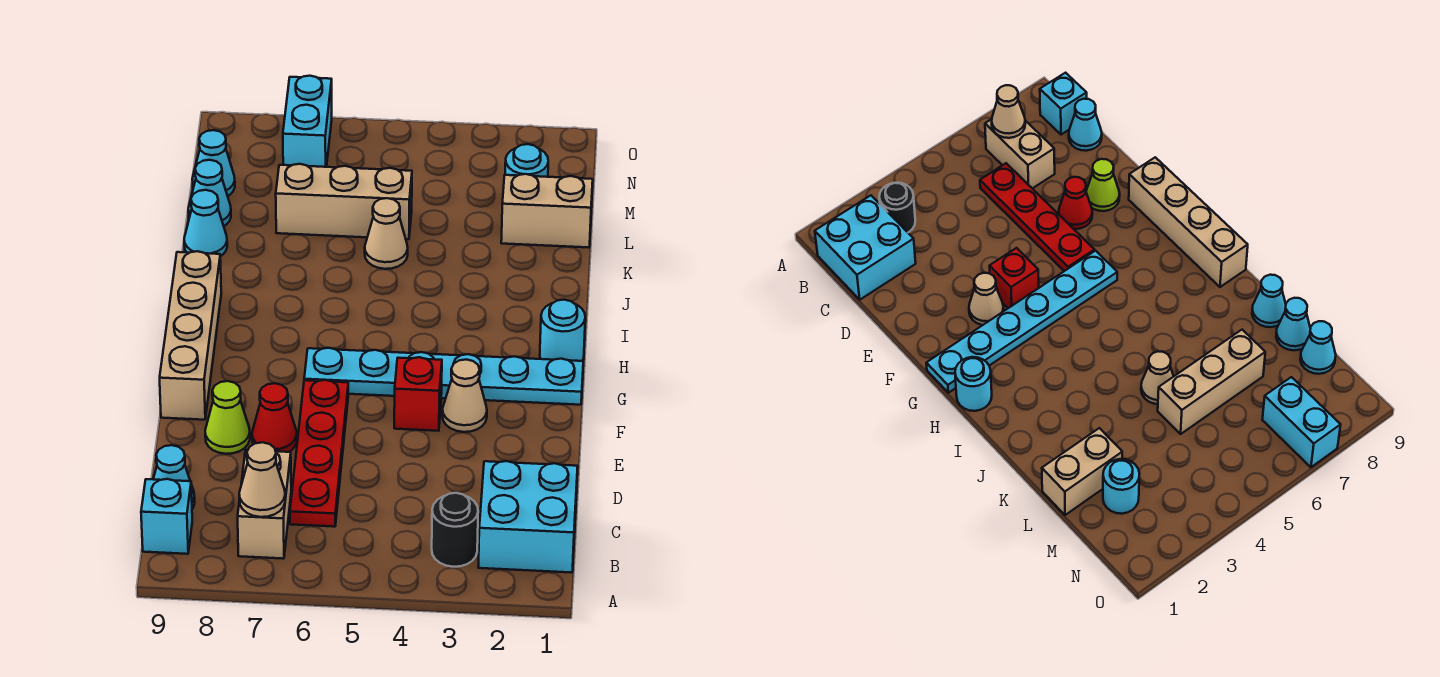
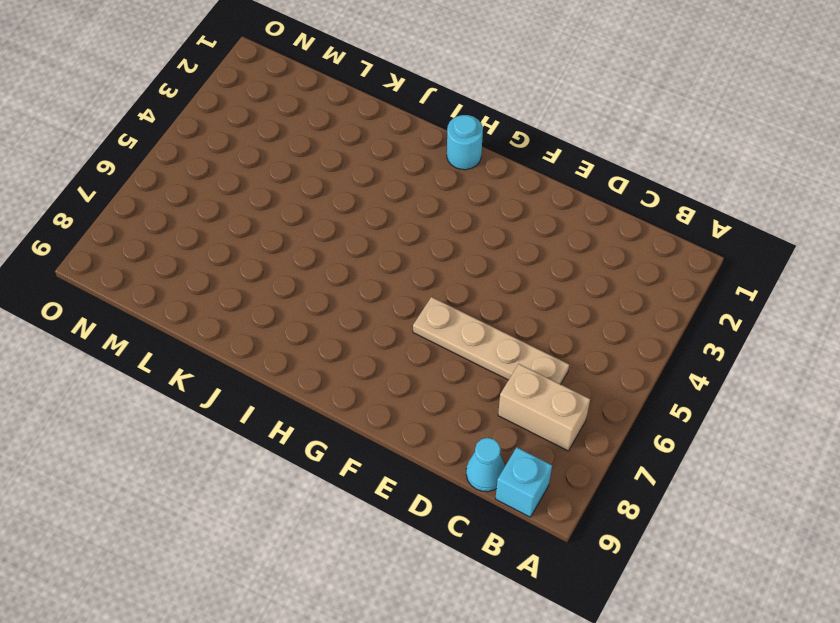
tan plate C6:F6 level 1 -> red plate C6:F6 level 1
none -> cyan brick B1:C2 level 1
none -> black round brick B3 level 1
none -> red cone E7 level 1

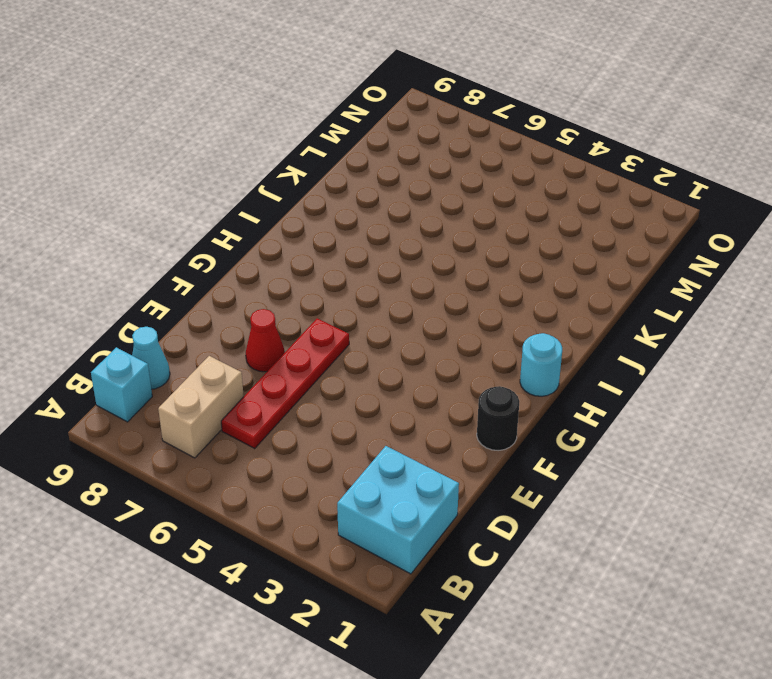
black round brick F1 level 1 -> black round brick B3 level 1
none -> lime cone E8 level 1
none -> tan cone F3 level 1
none -> red brick F4 level 1

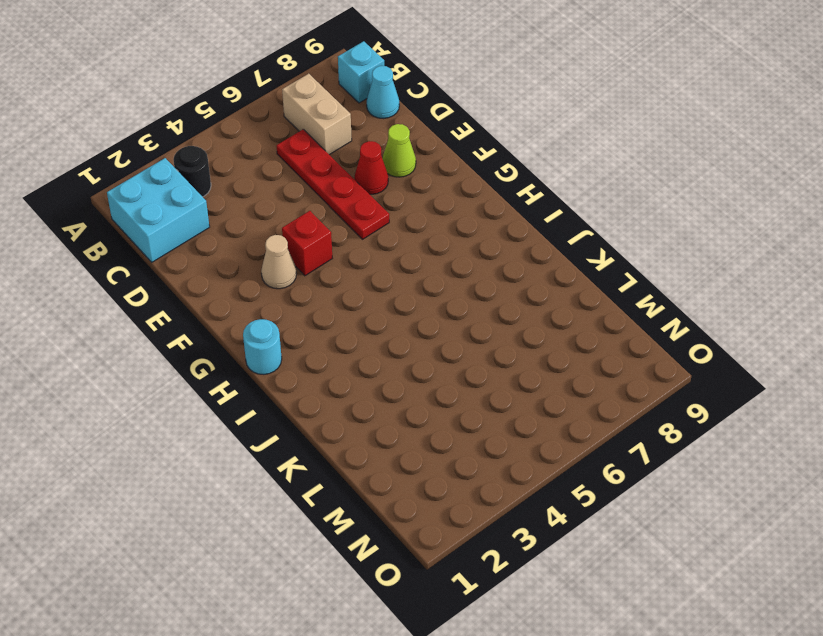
none -> tan brick F9:I9 level 1
none -> cyan plate G1:G6 level 1
none -> tan cone K5 level 1

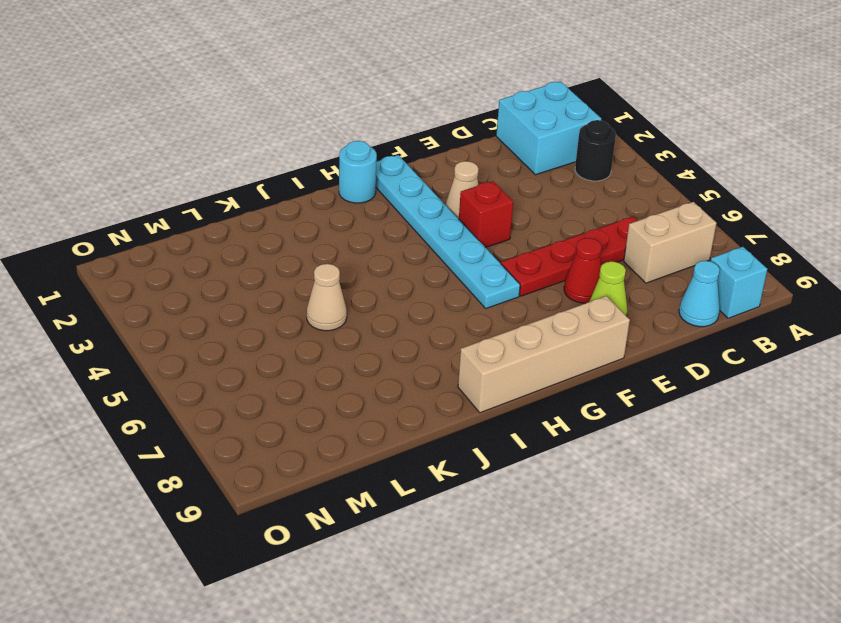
none -> cyan cone K9 level 1
none -> tan brick L1:L2 level 1
none -> tan brick L5:L7 level 1

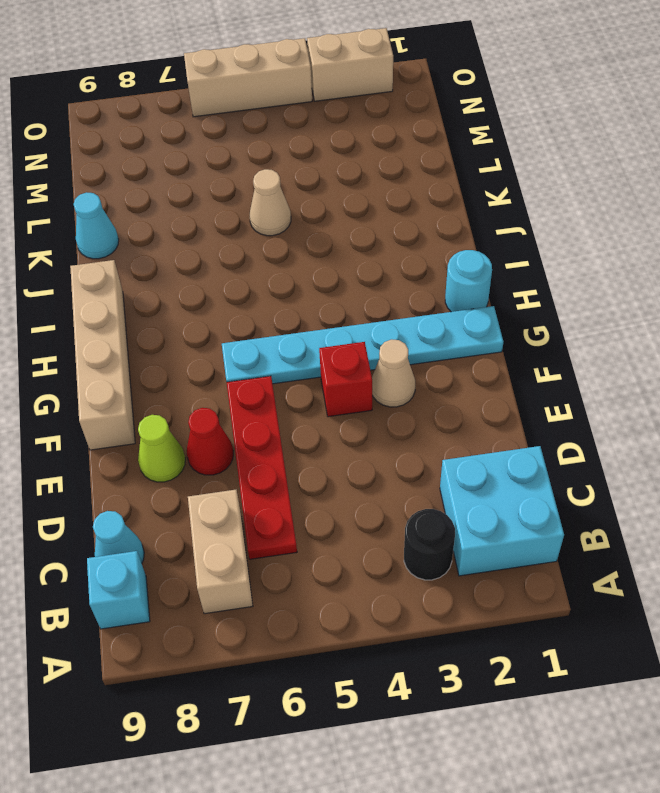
tan brick O2:O3 level 1 -> tan brick L1:L2 level 1
tan brick O4:O6 level 1 -> tan brick L5:L7 level 1
none -> cyan cone L9 level 1
none -> cyan round brick M2 level 1
none -> cyan cone M9 level 1

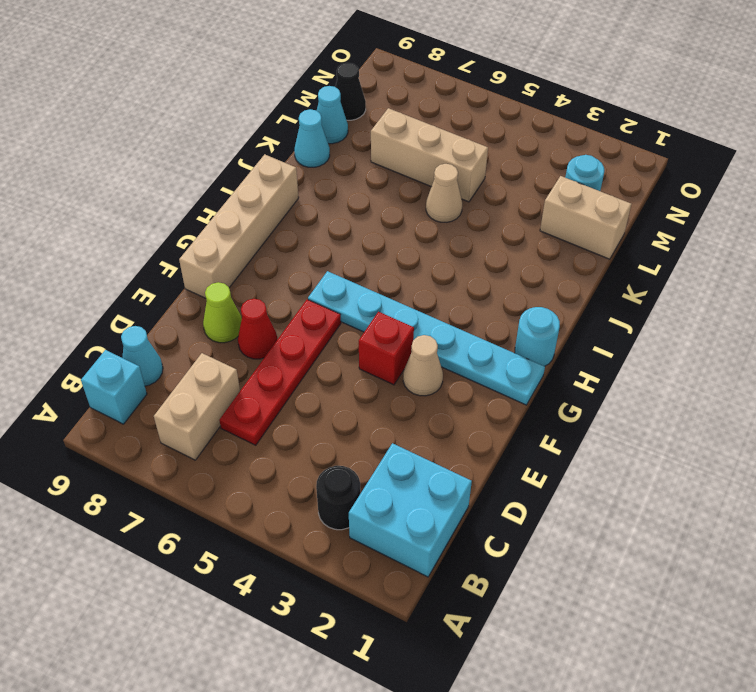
black cone M9 level 1 -> cyan cone M9 level 1
none -> cyan brick N7:O7 level 1
none -> tan cone B7 level 2

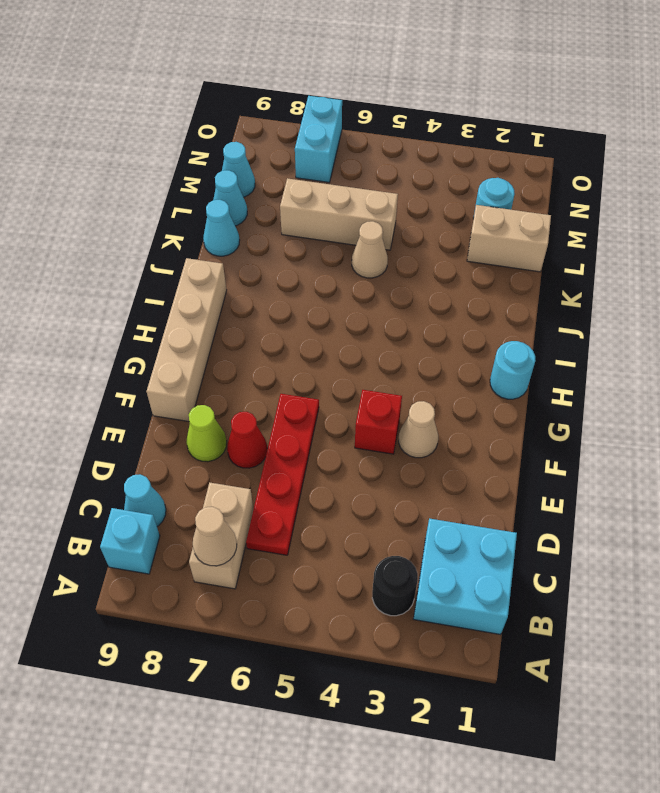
none -> cyan plate G1:G6 level 1

